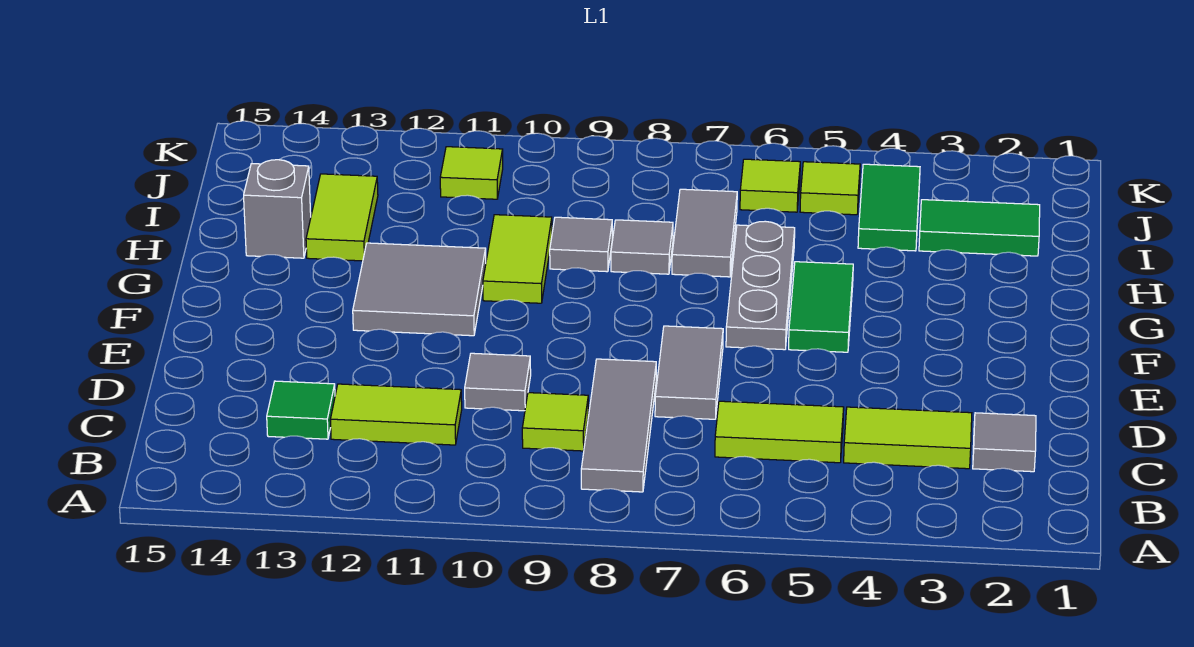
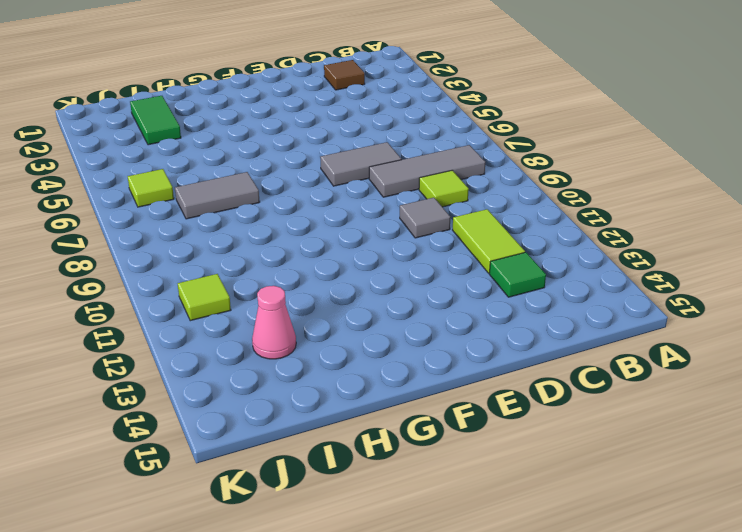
brown tile C2 level 1 -> grey tile C2 level 1
pink cone I13 level 1 -> lime tile H13:I13 level 1
none -> lime tile C3:C4 level 1
none -> lime tile C5:C6 level 1
none -> green tile F5:G5 level 1

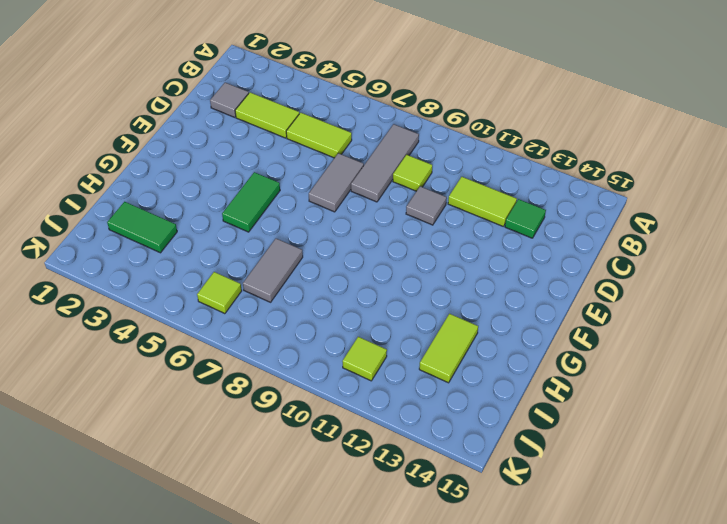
none -> grey plate F6:H6 level 1
none -> grey tile F11:G12 level 1
none -> lime tile G10:H10 level 1

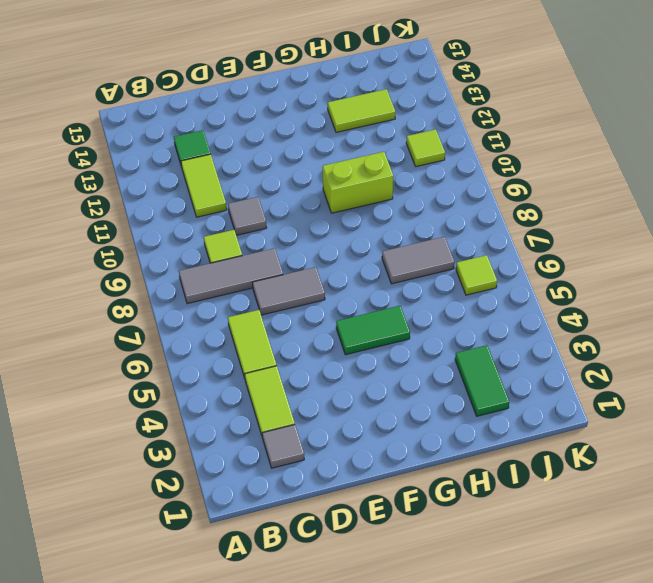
lime brick G10:H10 level 1 -> lime tile G10:H10 level 1
none -> grey plate F6:H6 level 1
none -> grey tile F11:G12 level 1
none -> grey tile H8 level 1

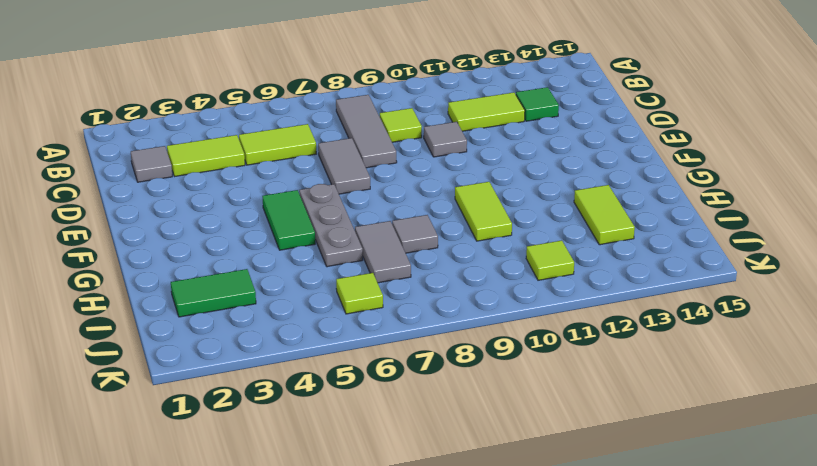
none -> grey tile F11:G12 level 1
none -> grey tile H9 level 1
none -> grey brick H14 level 1

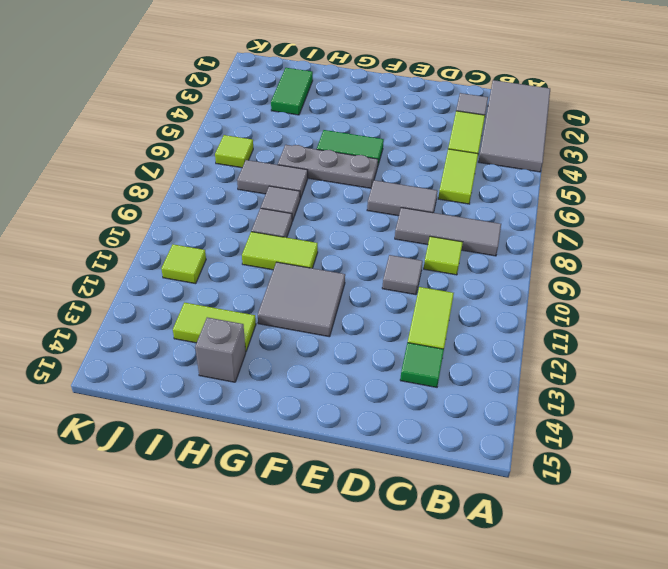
grey tile A1:B4 level 1 -> none
none -> green tile I4:J4 level 1
none -> lime tile J5 level 1

